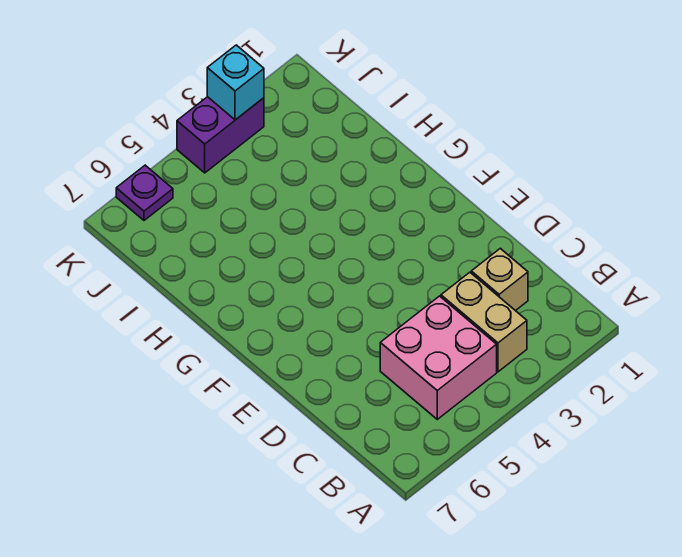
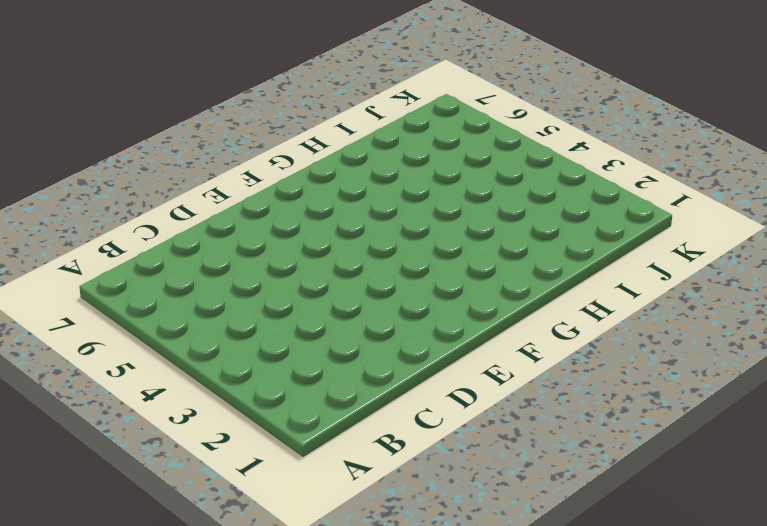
none -> tan brick B3:C3 level 1
none -> pink brick B4:C5 level 1

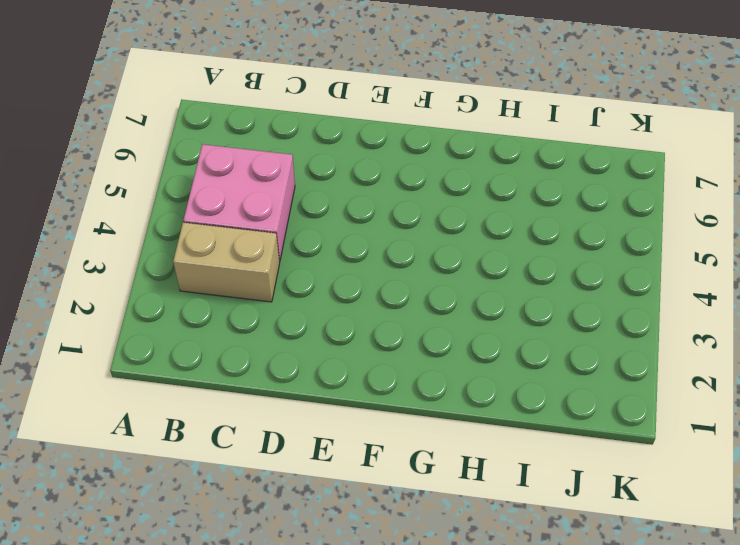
none -> tan brick C2 level 1
none -> purple brick K3:K4 level 1

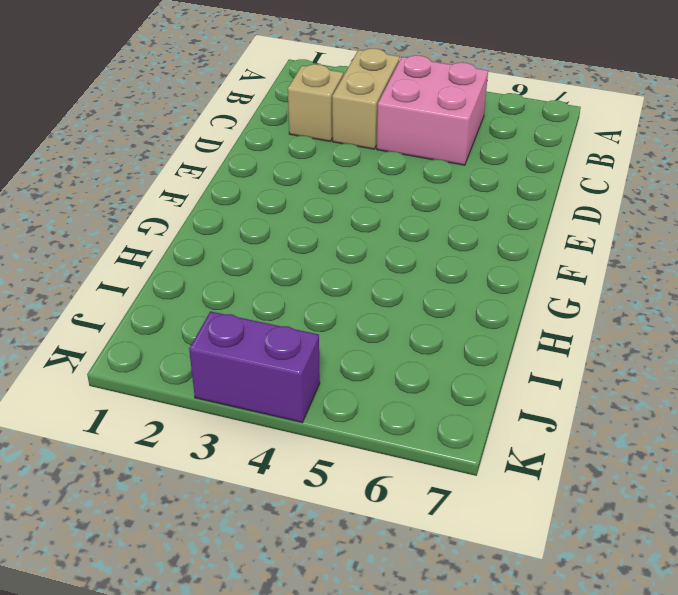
none -> purple plate K6 level 1
none -> cyan brick K3 level 2

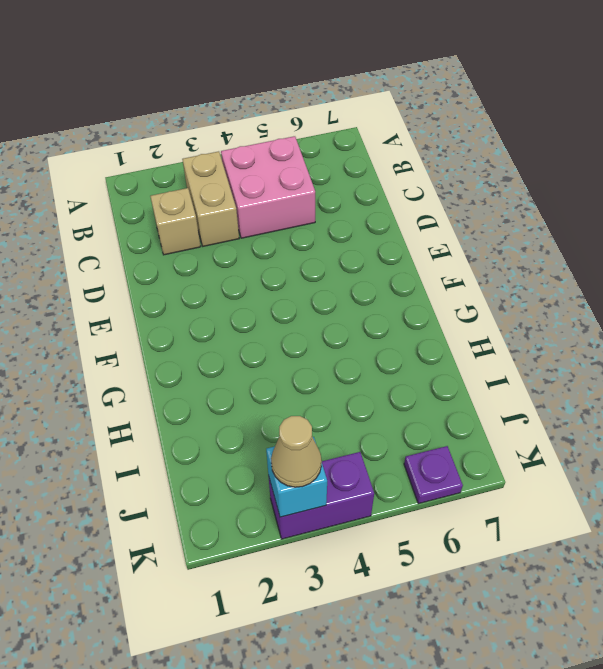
tan cone K3 level 3 -> none

